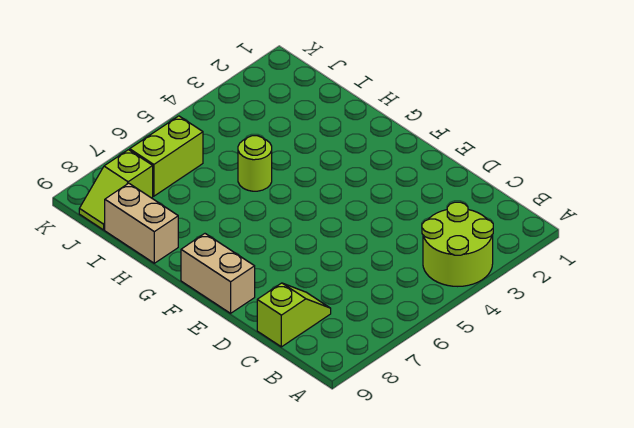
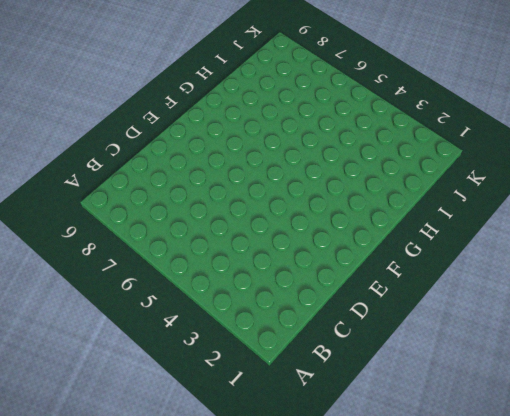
none -> lime round brick A3:B4 level 1
none -> lime slope C8:C9 level 1 top 9

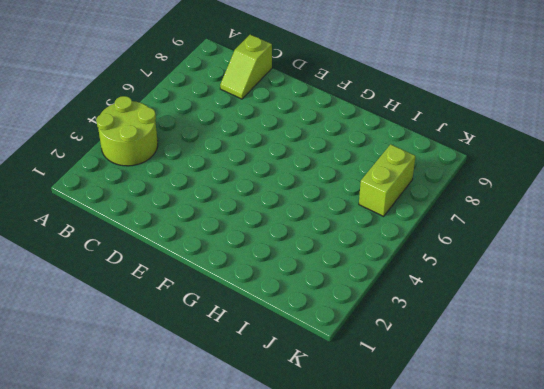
none -> tan brick E9:F9 level 1
none -> lime round brick H5 level 1

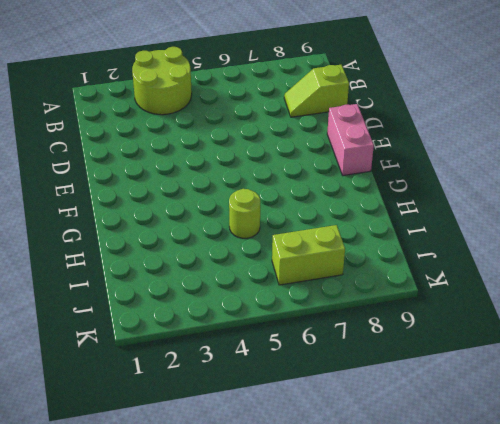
pink brick E9:F9 level 1 -> tan brick E9:F9 level 1
none -> tan brick H9:I9 level 1
none -> lime slope J8:J9 level 1 top 8

